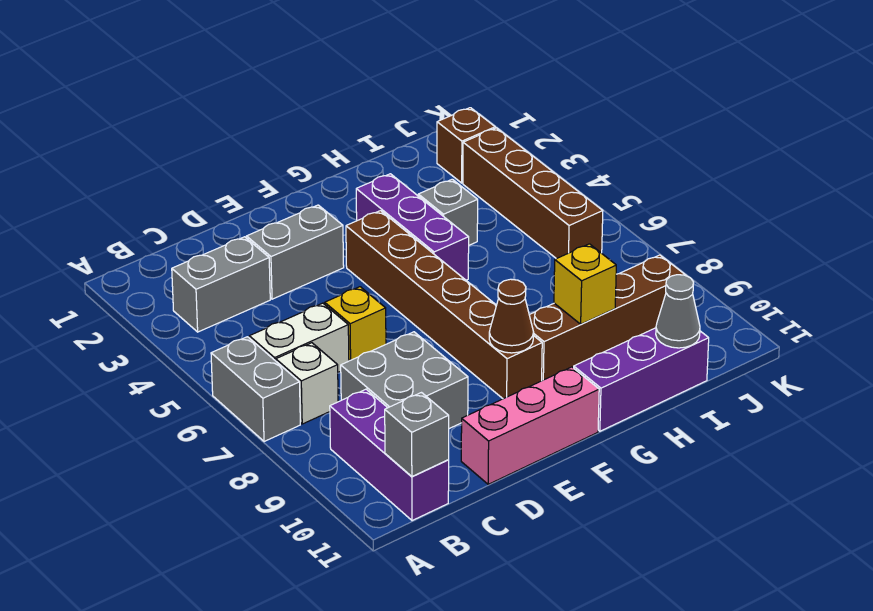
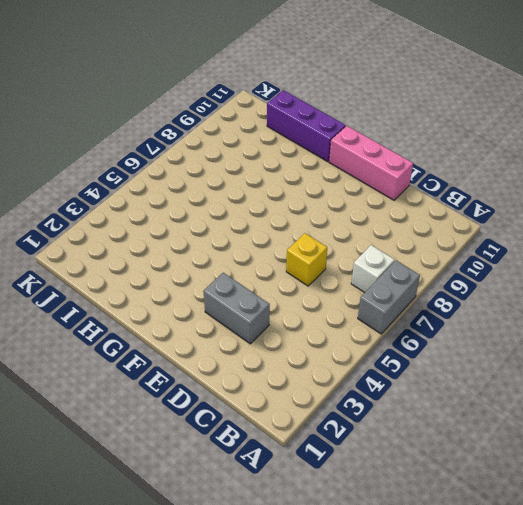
none -> grey brick B3:C3 level 1
none -> white brick B6:C6 level 1
none -> purple brick B9:B11 level 1

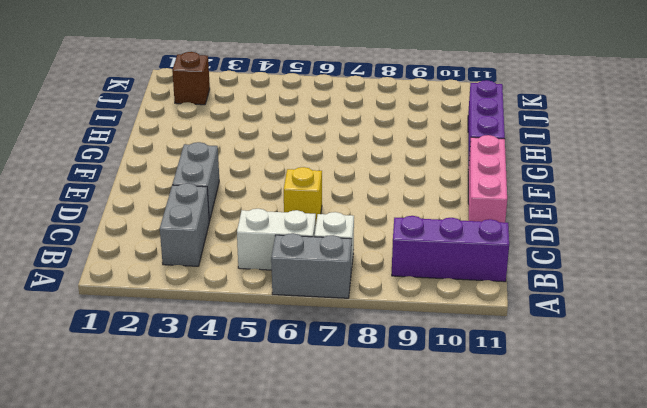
white brick B5:B6 level 1 -> white brick B6:C6 level 1
none -> grey brick C8:D9 level 1
none -> brown brick F4:F9 level 1
none -> purple brick G3:G5 level 1

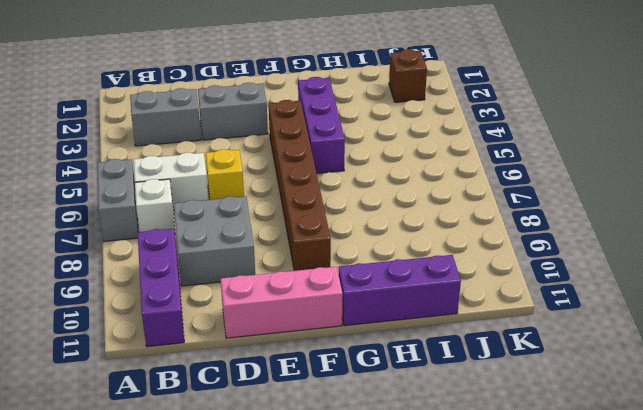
none -> brown brick G9:J9 level 1
none -> grey brick H4 level 1
none -> brown brick J3:J6 level 1

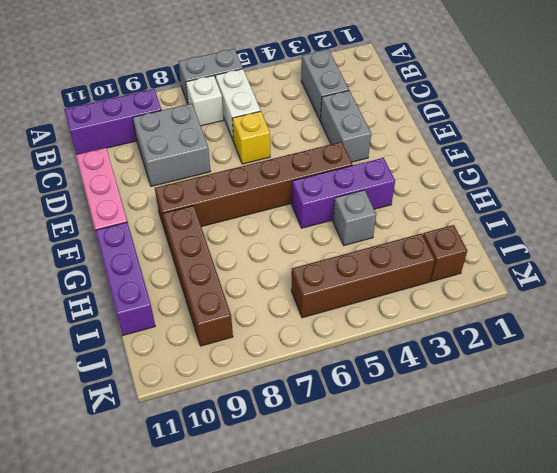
none -> grey brick B11 level 2
none -> brown cone F9 level 2
none -> yellow brick H9 level 2

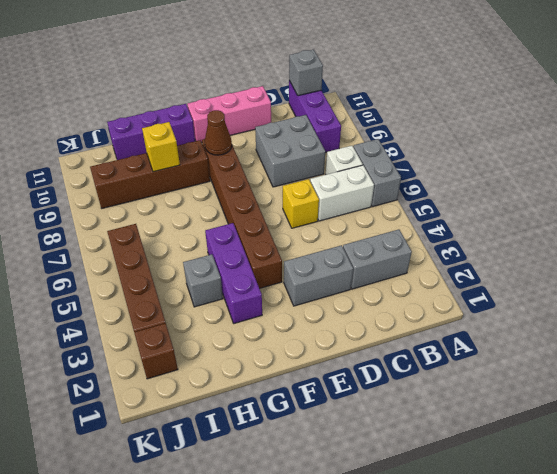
none -> grey cone I11 level 2

